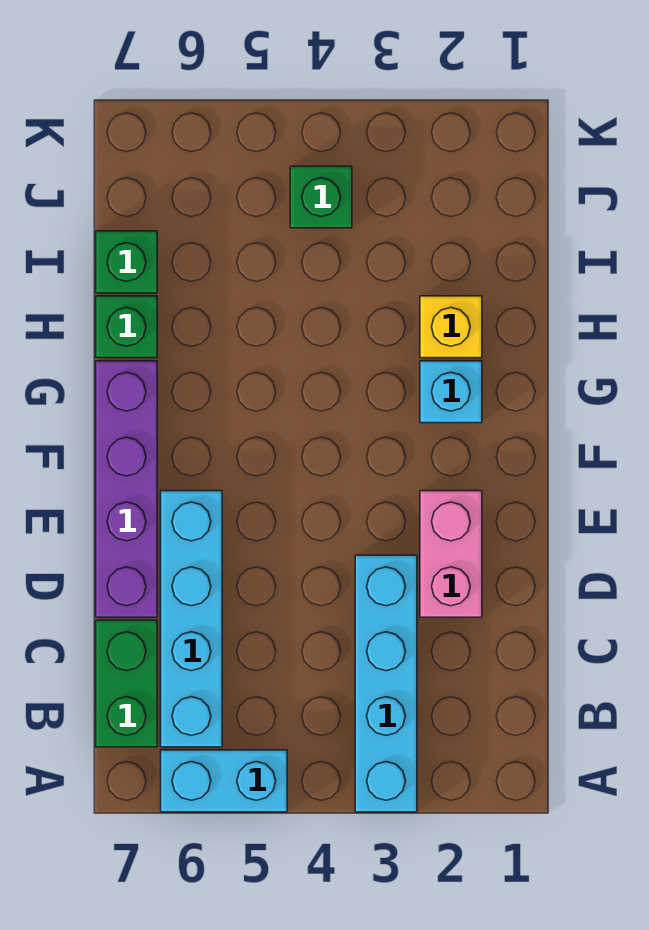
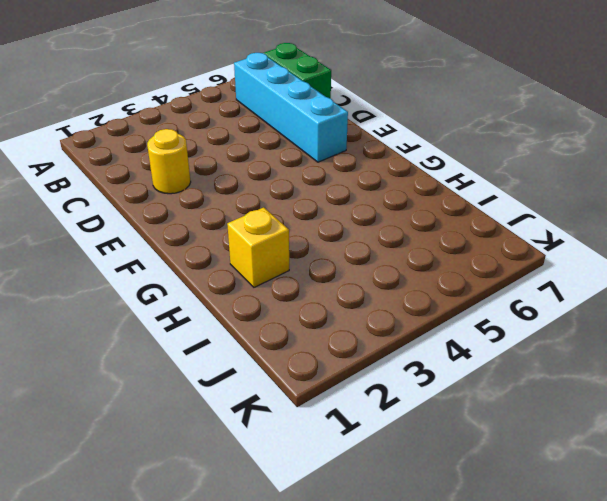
yellow round brick D2 level 1 -> pink brick D2:E2 level 1
none -> cyan brick A3:D3 level 1
none -> cyan brick A5:A6 level 1

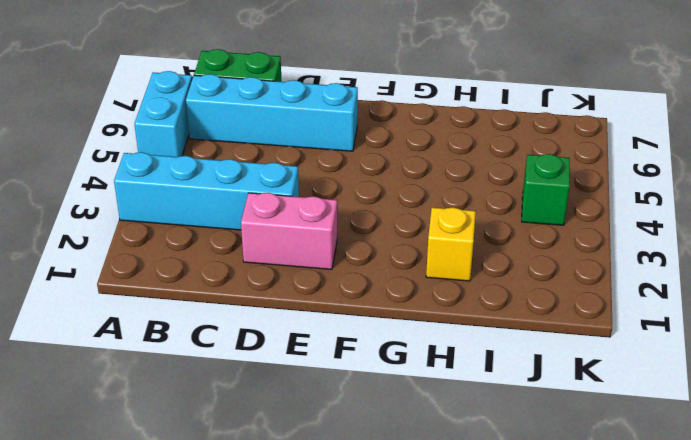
none -> purple brick D7:G7 level 1
none -> cyan brick G2 level 1

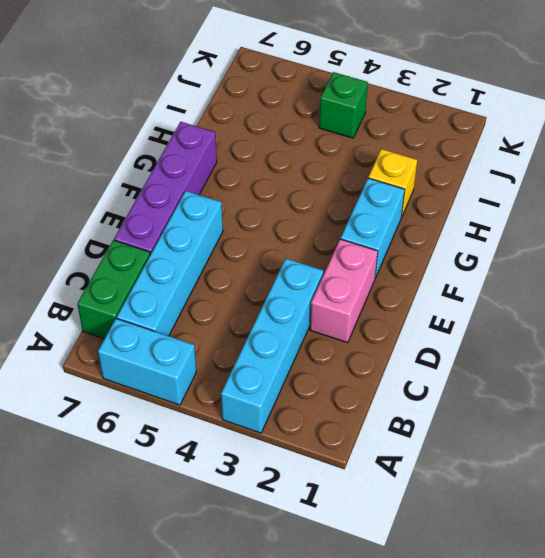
cyan brick F2:G2 level 1 -> cyan brick G2 level 1
none -> green brick H7 level 1
none -> green brick I7 level 1

